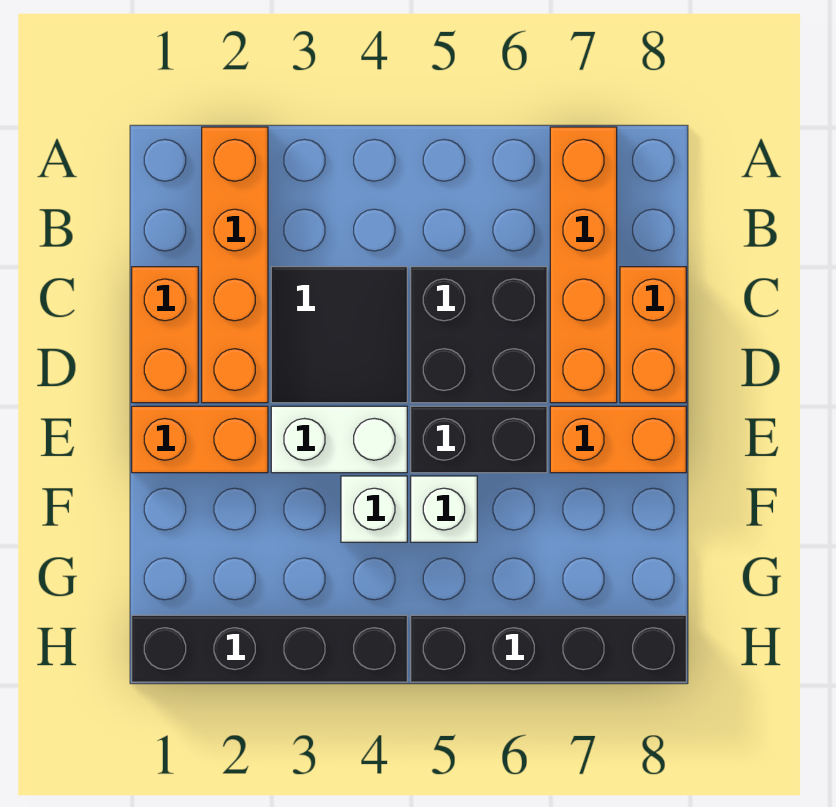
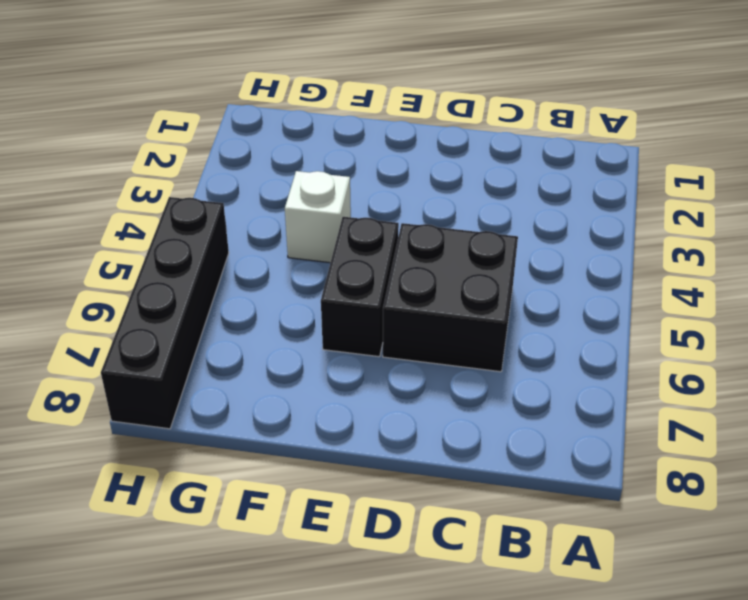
none -> orange brick A2:D2 level 1
none -> orange brick A7:D7 level 1
none -> orange brick C1:D1 level 1

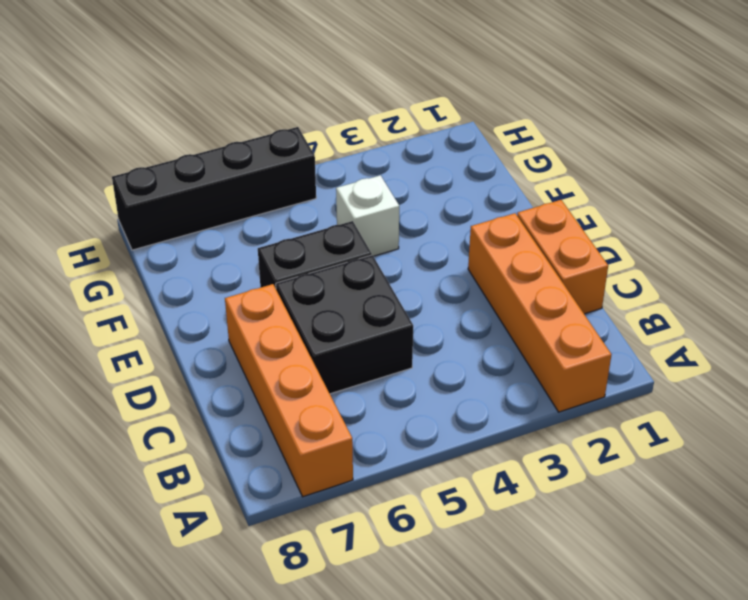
none -> black tile C3:D4 level 1
none -> orange brick C8:D8 level 1
none -> orange brick E1:E2 level 1

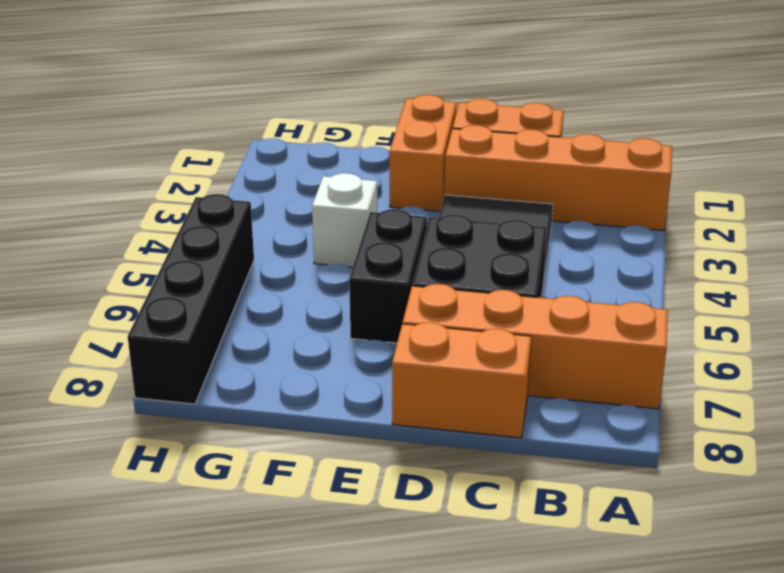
none -> white brick E3:E4 level 1
none -> orange brick E7:E8 level 1
none -> white brick F5 level 1

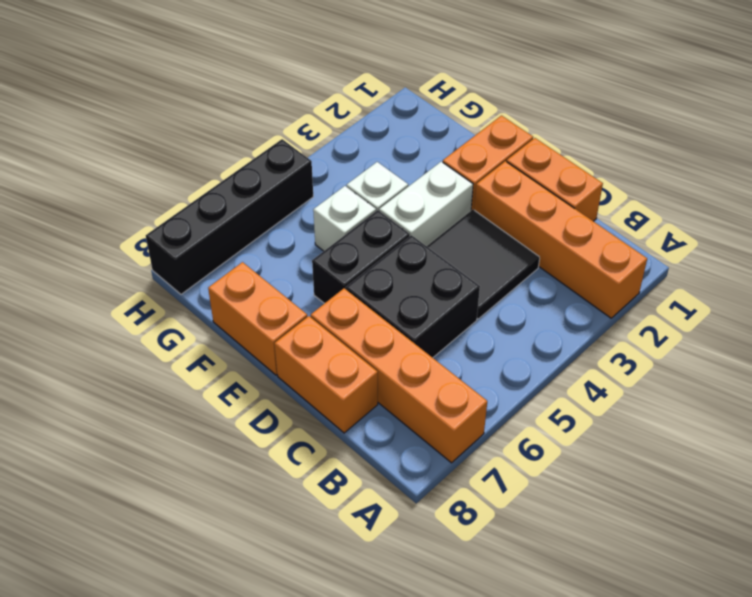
orange brick E8:F8 level 1 -> orange brick E7:E8 level 1
none -> black brick H1:H4 level 1

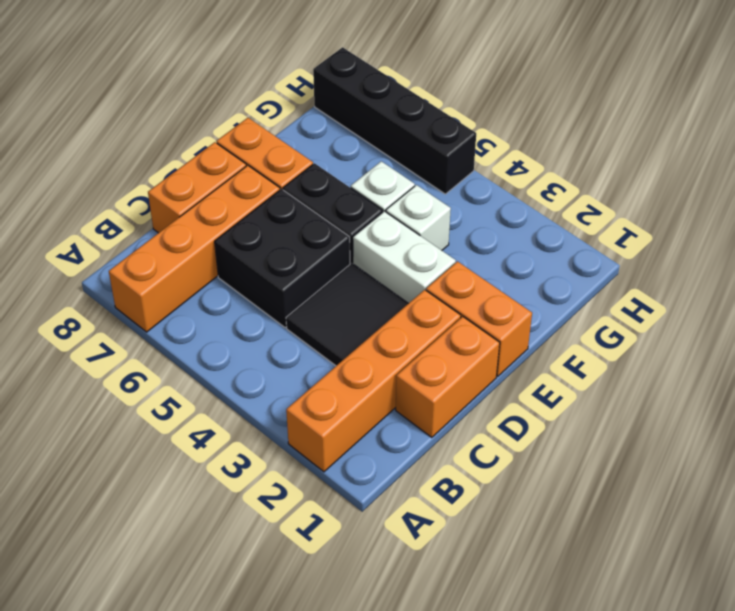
none -> black brick H1:H4 level 1

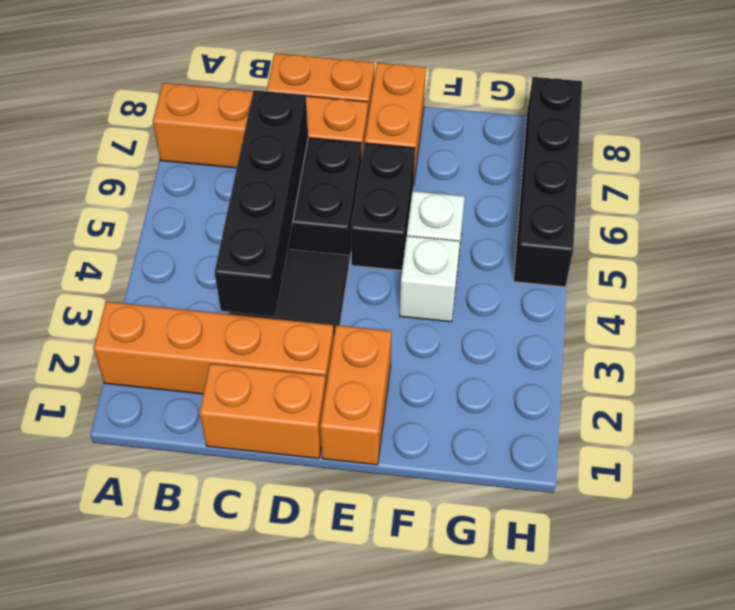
black brick C3:C6 level 2 -> black brick H1:H4 level 1
none -> white brick E3:E4 level 1

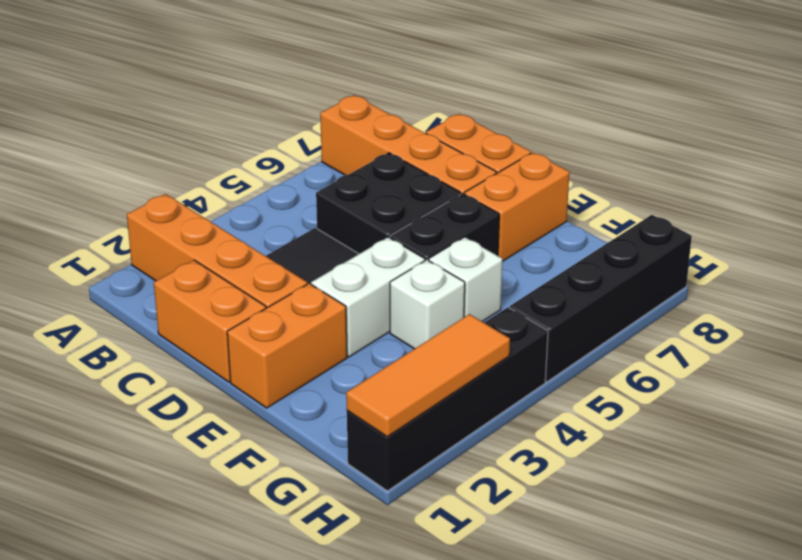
orange tile H1:H3 level 2 -> none

